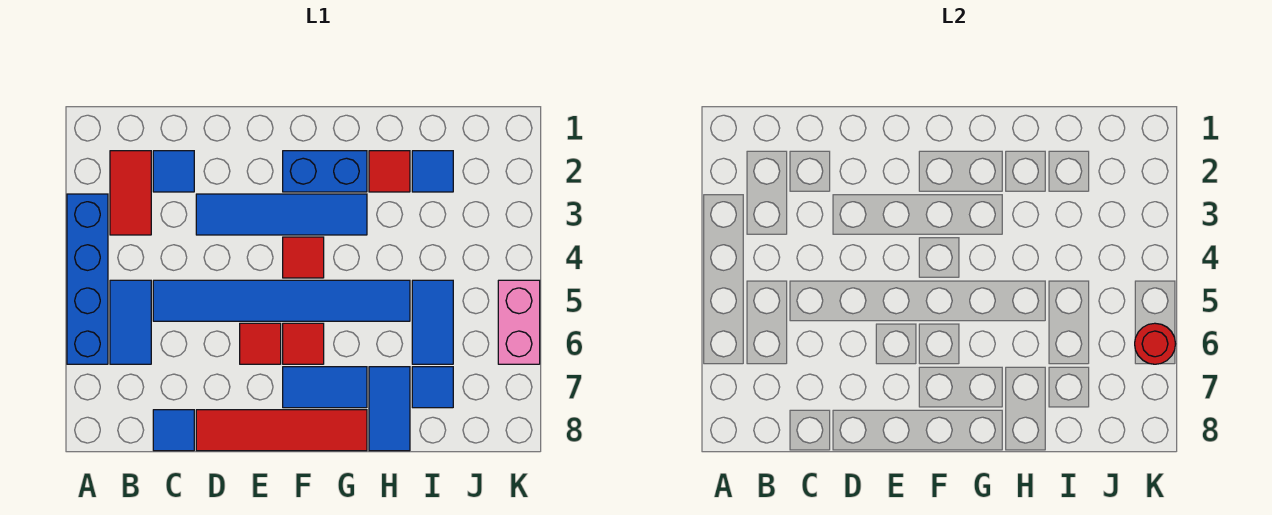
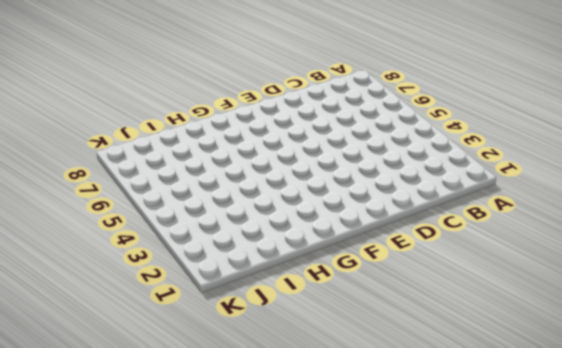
none -> blue brick A3:A6 level 1
none -> red tile B2:B3 level 1
none -> blue tile B5:B6 level 1

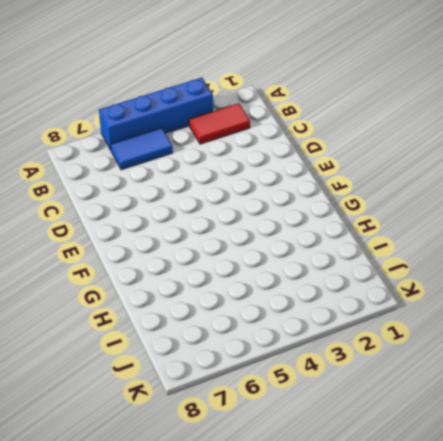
none -> blue tile C2 level 1
none -> blue tile C5:H5 level 1
none -> blue tile C8 level 1

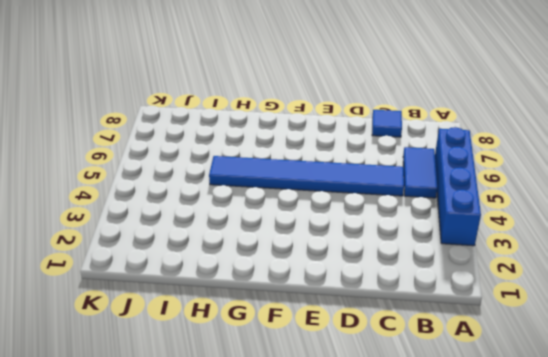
none -> red tile B2:B3 level 1
none -> blue tile C2 level 1
none -> blue tile D3:G3 level 1

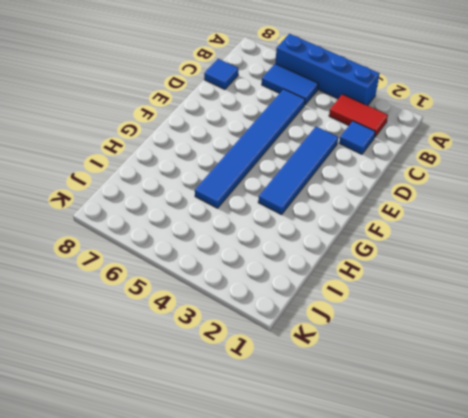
none -> red tile D8:G8 level 1
none -> red tile E6 level 1
none -> blue brick F2:G2 level 1

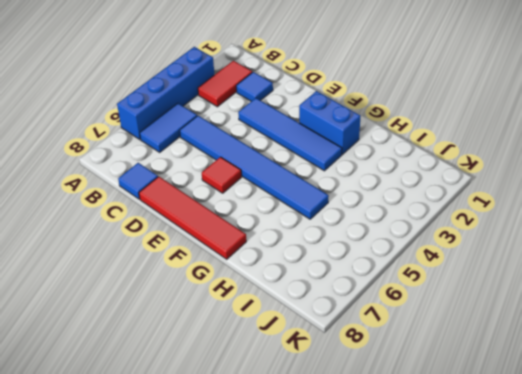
none -> red tile F4 level 1
none -> red tile F6 level 1
none -> blue tile F7:G7 level 1

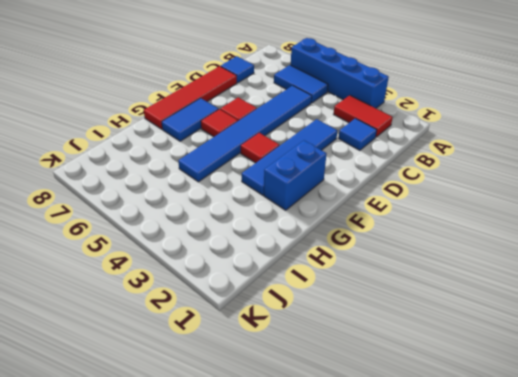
none -> red tile H2 level 1
none -> blue tile H7:H8 level 1
none -> blue tile I2 level 1

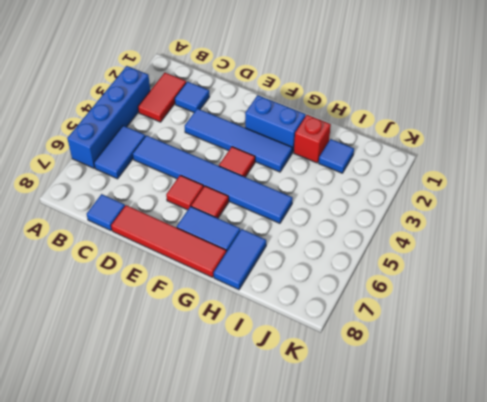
red brick H2 level 1 -> red tile H2 level 1
none -> blue tile I5:I6 level 1
none -> blue tile I7 level 1
none -> pink brick K5:K6 level 1

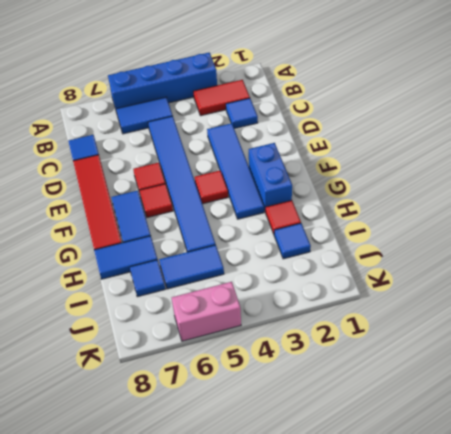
none -> red round brick K6 level 2

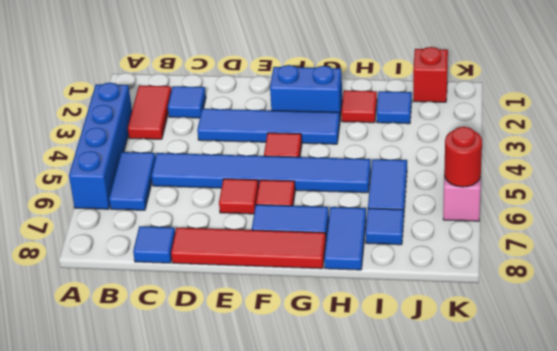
red brick J1 level 1 -> none

